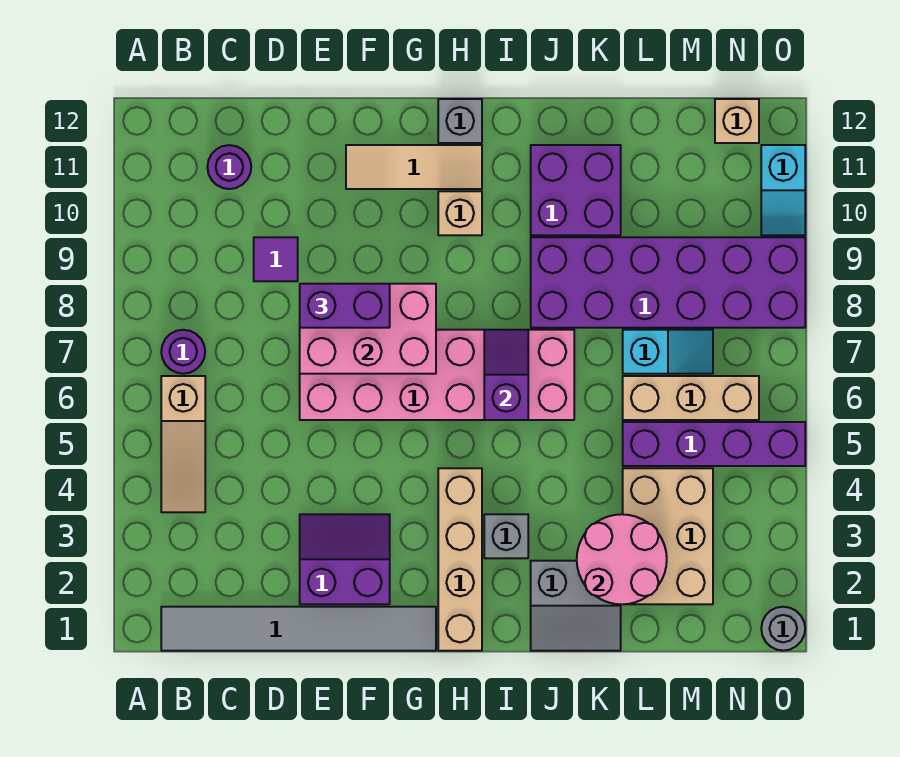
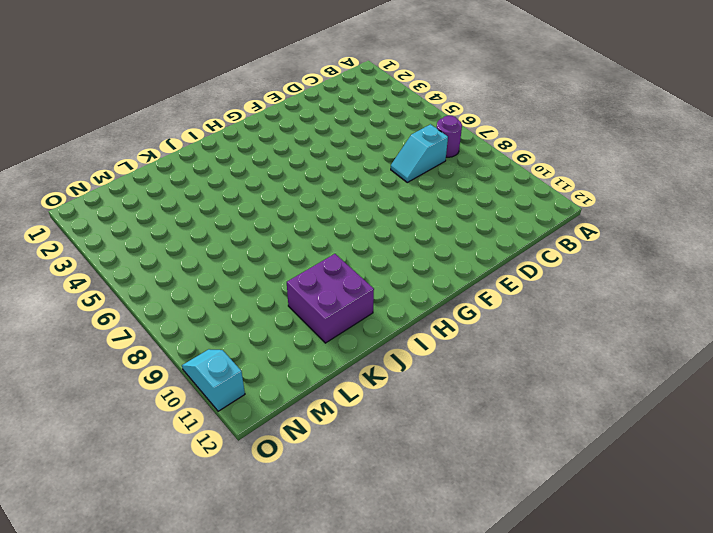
cyan slope C7:D7 level 1 top C -> cyan slope L7:M7 level 1 top L
none -> grey tile B1:G1 level 1
none -> tan slope B4:B6 level 1 top 6
none -> purple round brick C11 level 1

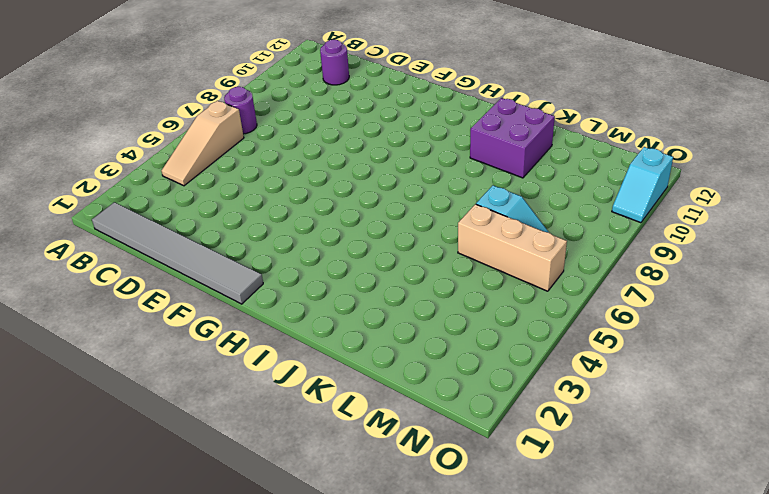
none -> purple tile D9 level 1
none -> purple slope E2:F3 level 1 top 2
none -> pink brick E6:J7 level 1

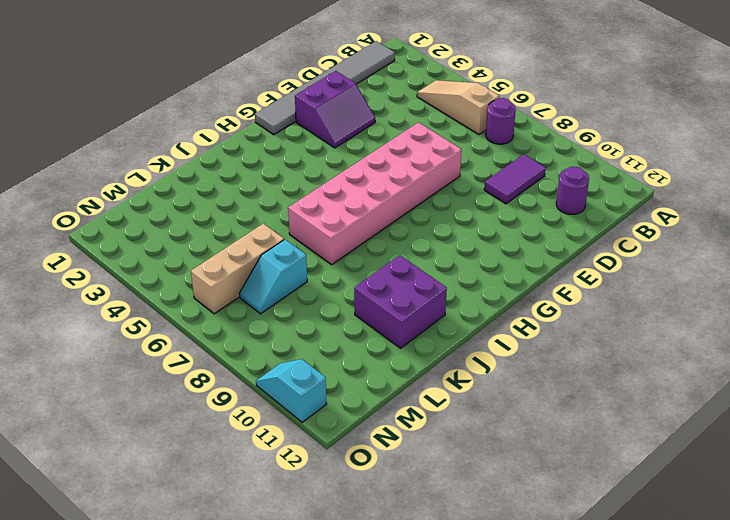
purple tile C9:D9 level 1 -> purple tile D9 level 1
none -> tan tile F11:H11 level 1
none -> tan brick H1:H4 level 1
none -> tan brick H10 level 1

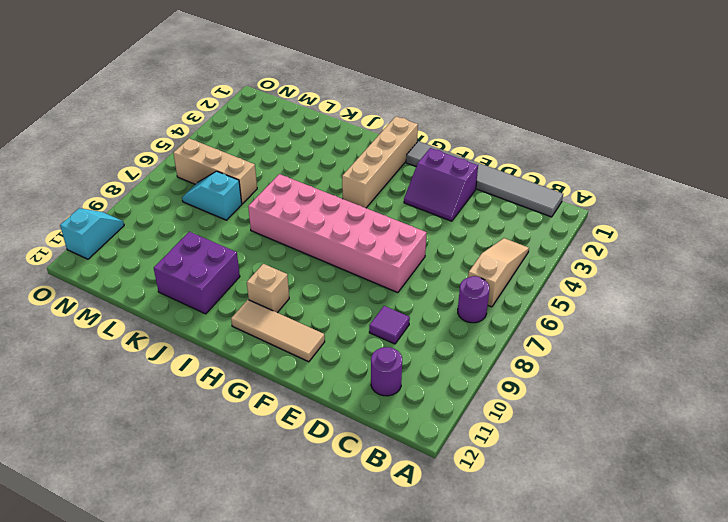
none -> grey brick H12 level 1
none -> grey brick I3 level 1
none -> grey slope J1:K2 level 1 top 2

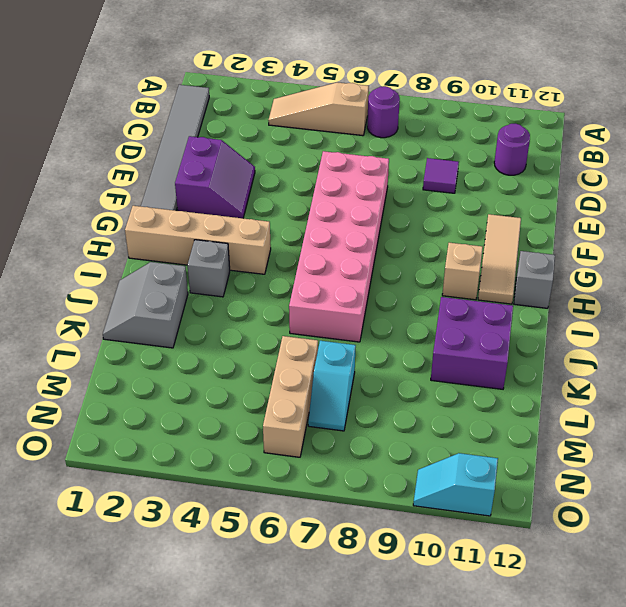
none -> purple brick J8:O9 level 1
none -> tan brick L2:M4 level 1
none -> purple brick L5:O5 level 1

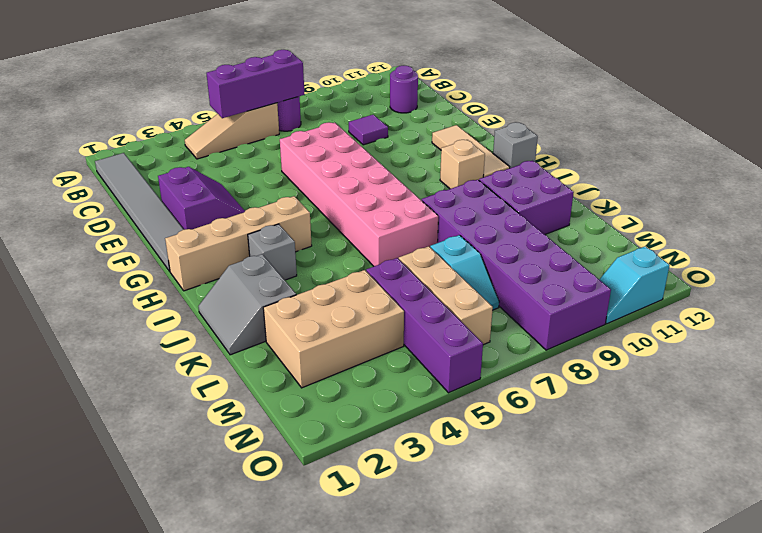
purple brick B5:B7 level 2 -> none
none -> tan brick N12 level 1
none -> grey round brick O1 level 1
none -> pink brick E7:G8 level 2

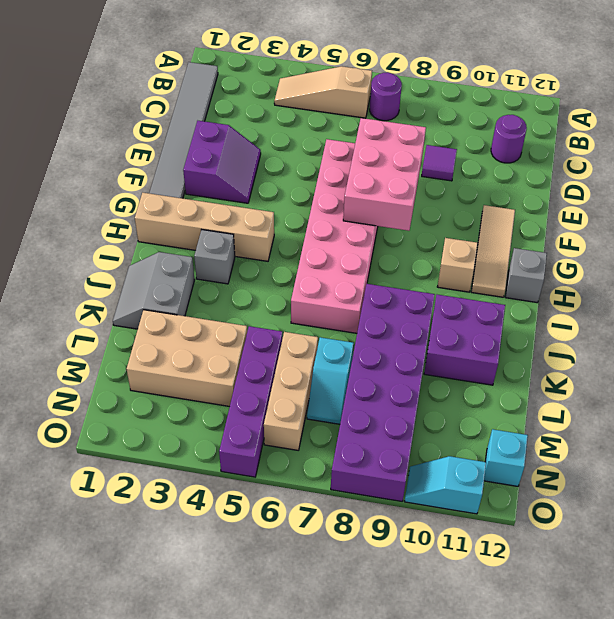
cyan brick N12 level 1 -> tan brick N12 level 1
none -> grey round brick O1 level 1
none -> purple slope I6:I7 level 2 top 6
none -> pink round brick K2:L3 level 2

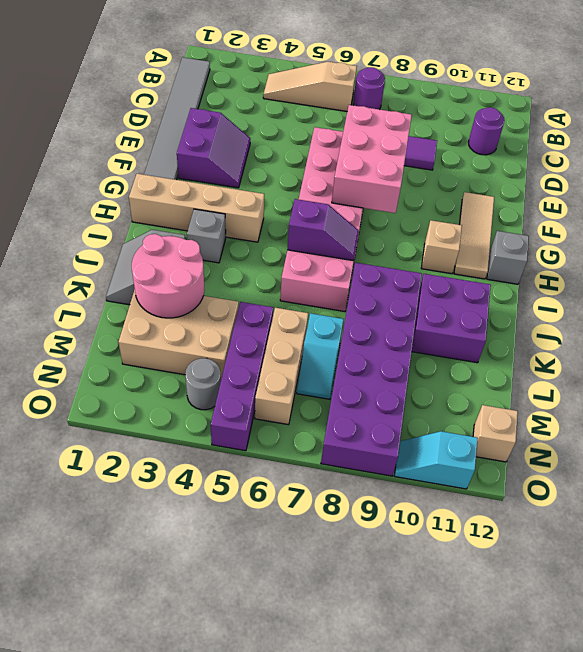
grey round brick N4 level 1 -> grey round brick O1 level 1
none -> purple brick E8:F8 level 3

